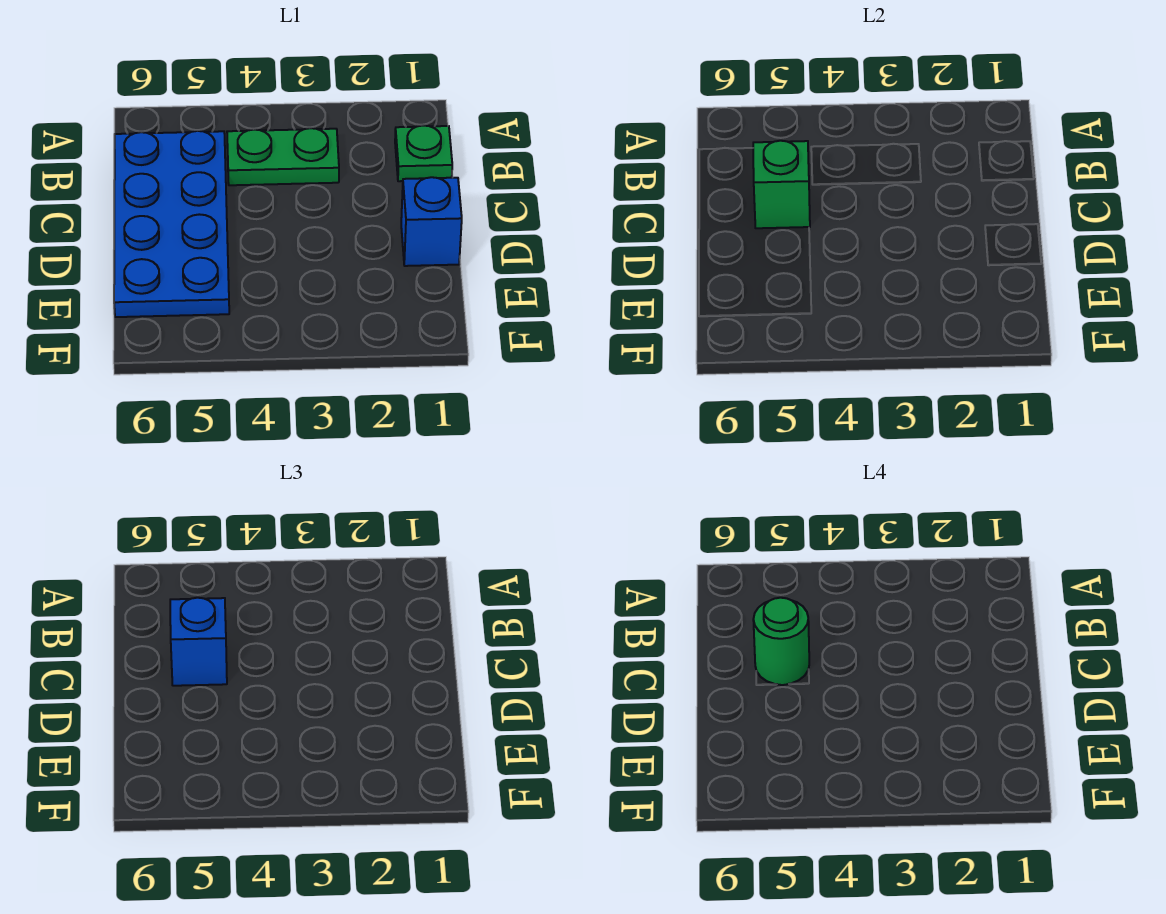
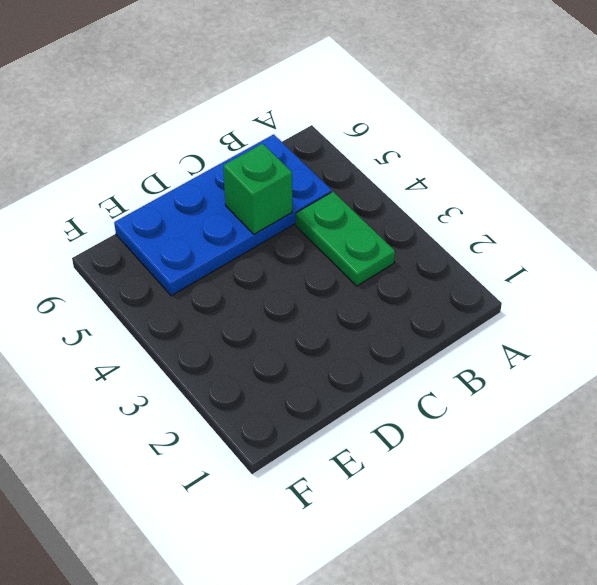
none -> green plate B1 level 1
none -> blue brick D1 level 1

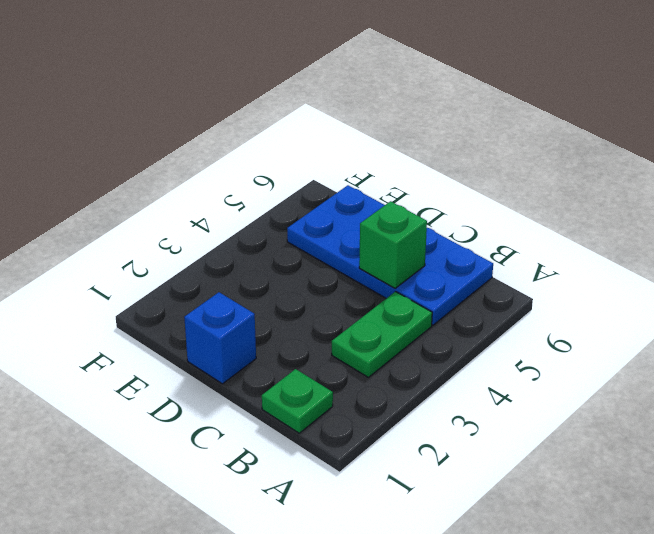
none -> blue brick C5 level 3
none -> green round brick C5 level 4

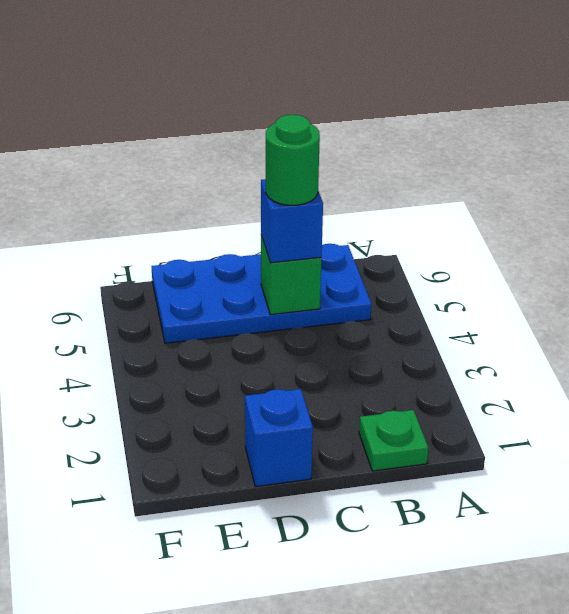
none -> green plate B3:B4 level 1

